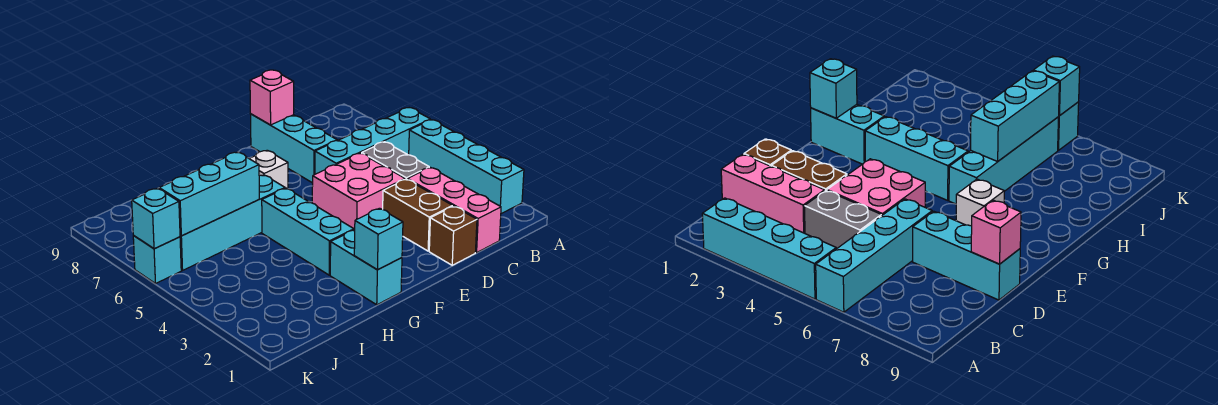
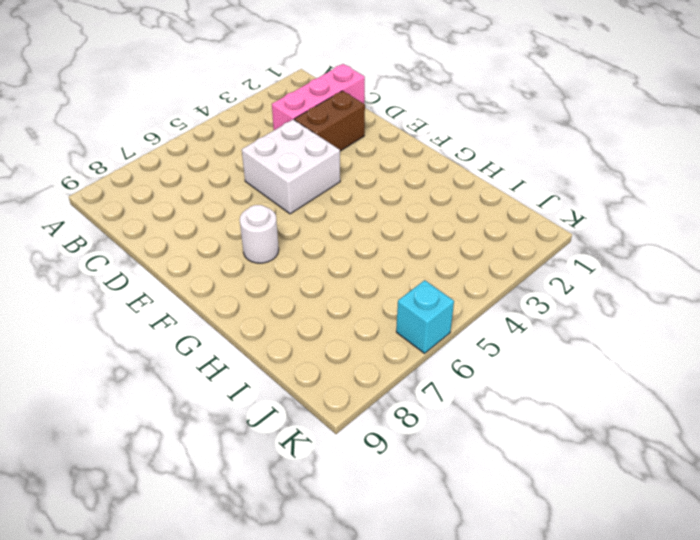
white brick D4:E5 level 1 -> pink brick D4:E5 level 1
white round brick F7 level 1 -> white brick F7 level 1
none -> cyan brick A2:A5 level 1
none -> cyan brick A6:D6 level 1
none -> grey brick C4:C5 level 1

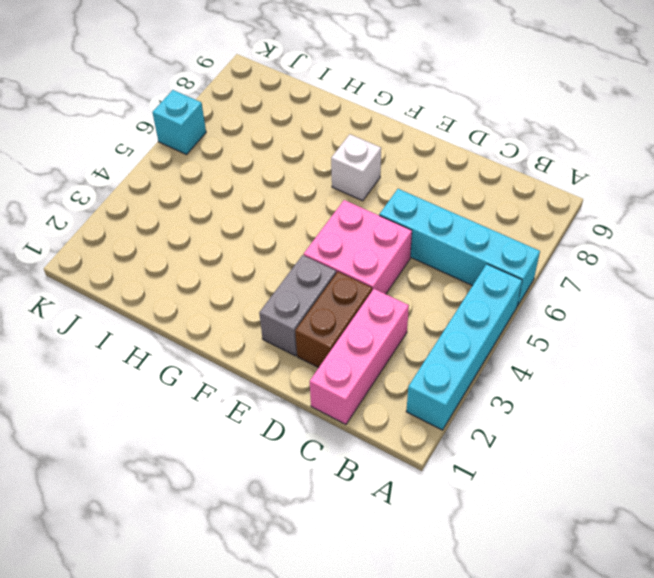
grey brick E2:E3 level 1 -> grey brick C4:C5 level 1
none -> brown brick D1 level 1
none -> cyan brick D7:D9 level 1
none -> cyan brick G1:G2 level 1

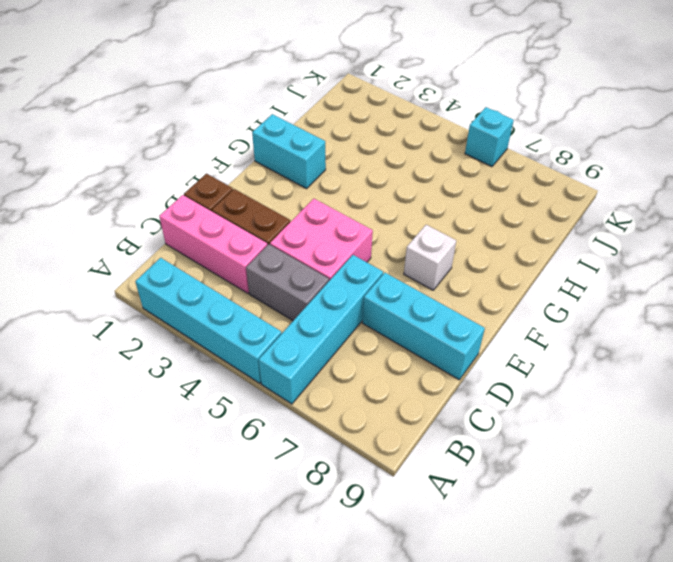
none -> cyan brick G3:G5 level 1
none -> cyan brick G6:J6 level 1
none -> pink brick D9 level 2

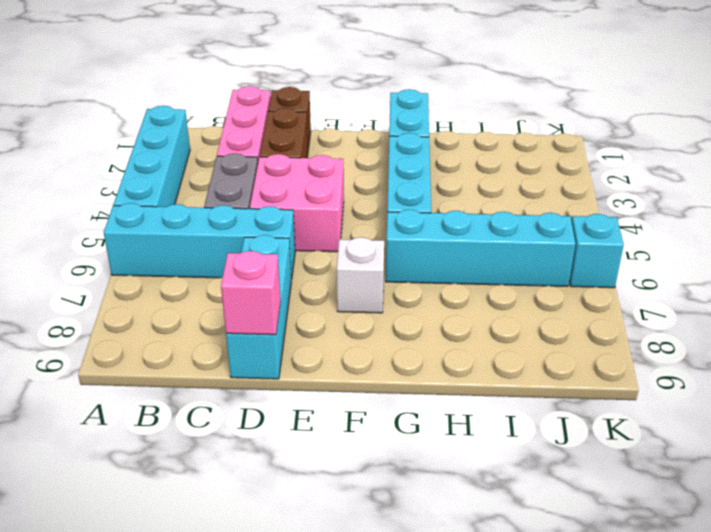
none -> cyan brick G1 level 2
none -> cyan brick H6:J6 level 2
none -> cyan brick K6 level 2

